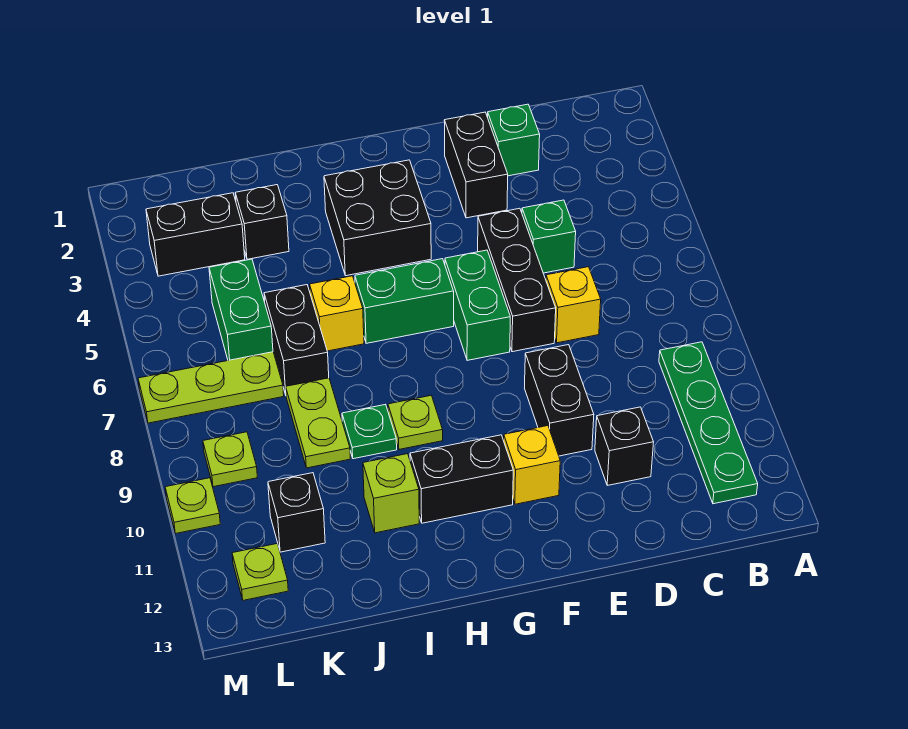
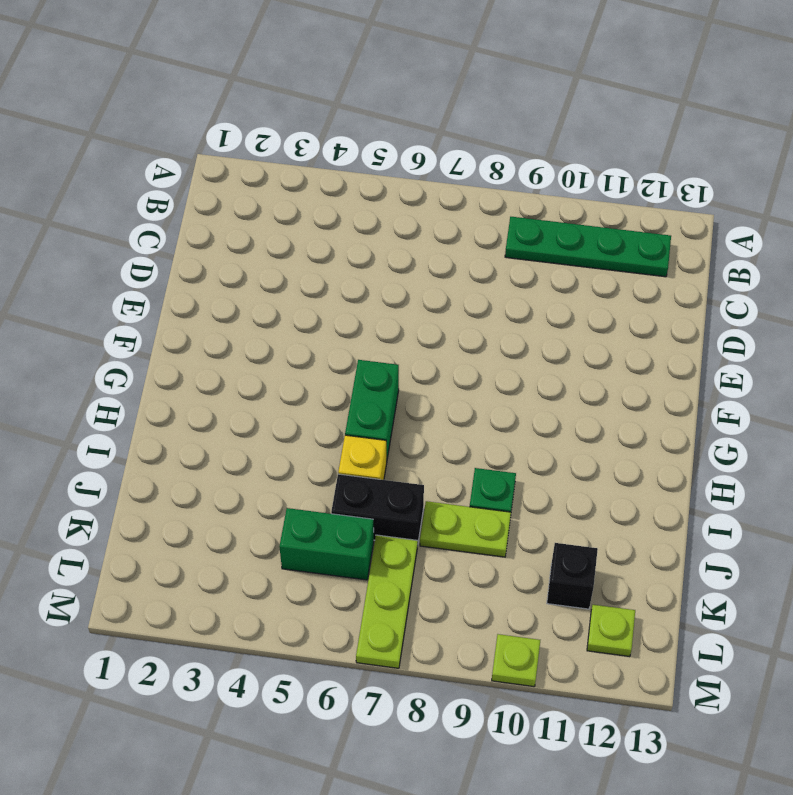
none -> green brick D2 level 1
none -> green brick D5 level 1
none -> yellow brick D7 level 1

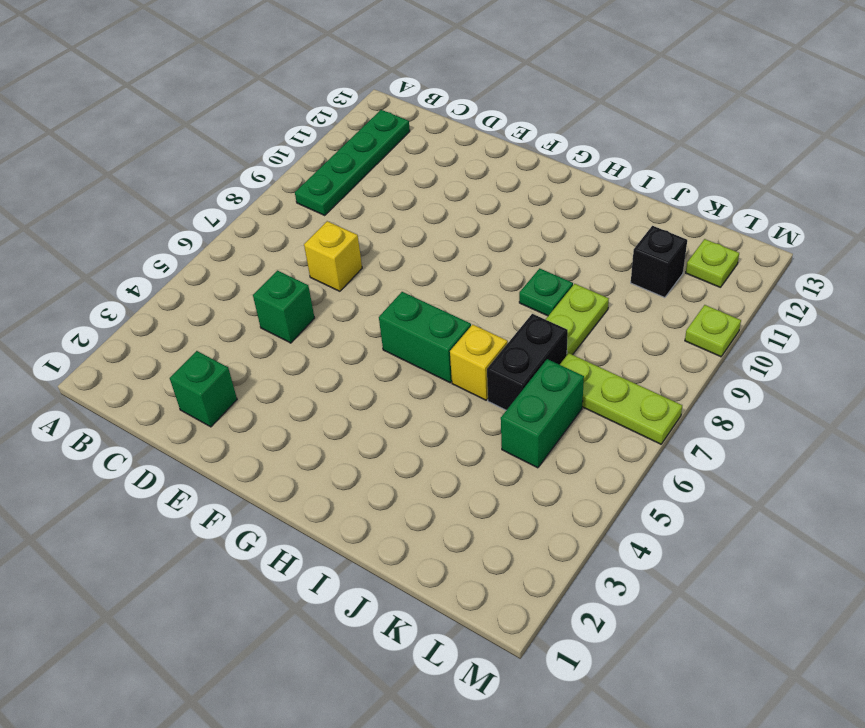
none -> black brick D11 level 1
none -> black brick E2:E3 level 1
none -> black brick E5:E7 level 1

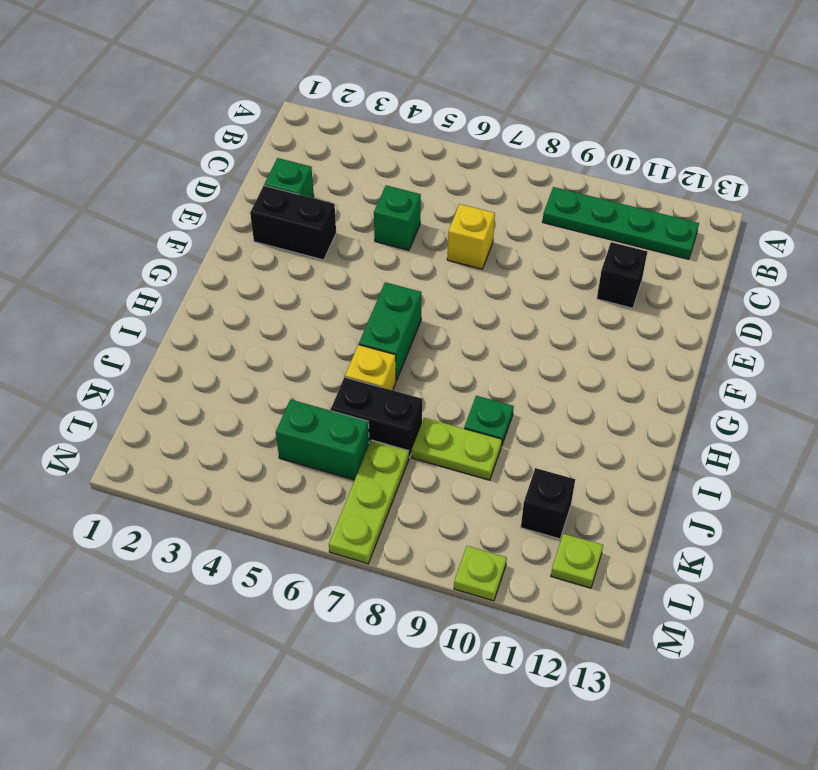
none -> black brick E5:E7 level 1
none -> black brick E9:E10 level 1
none -> green brick F6:F7 level 1

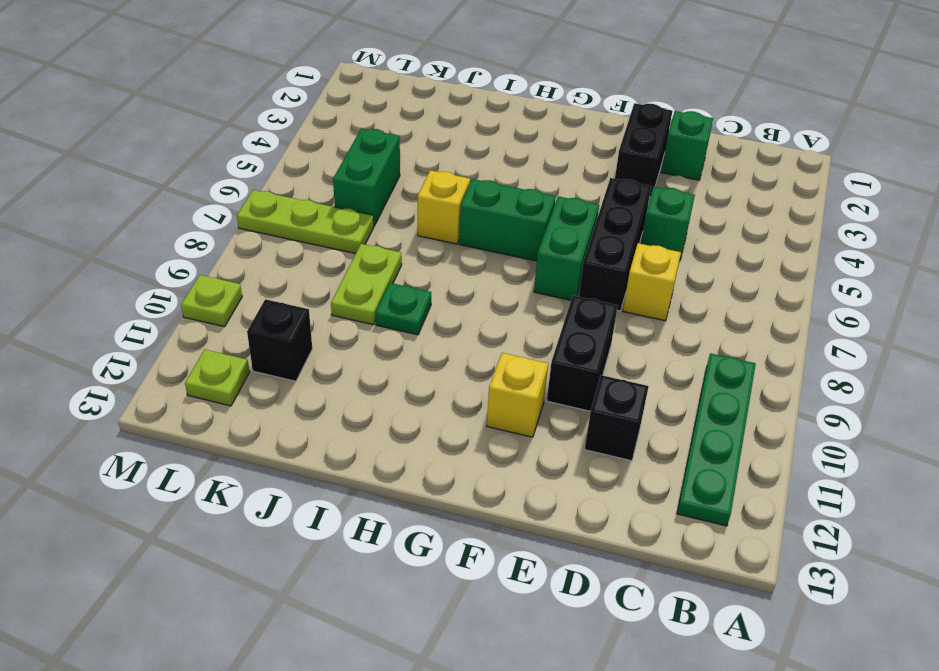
none -> black brick G3:H4 level 1
none -> black brick G11:H11 level 1
none -> lime plate H9 level 1

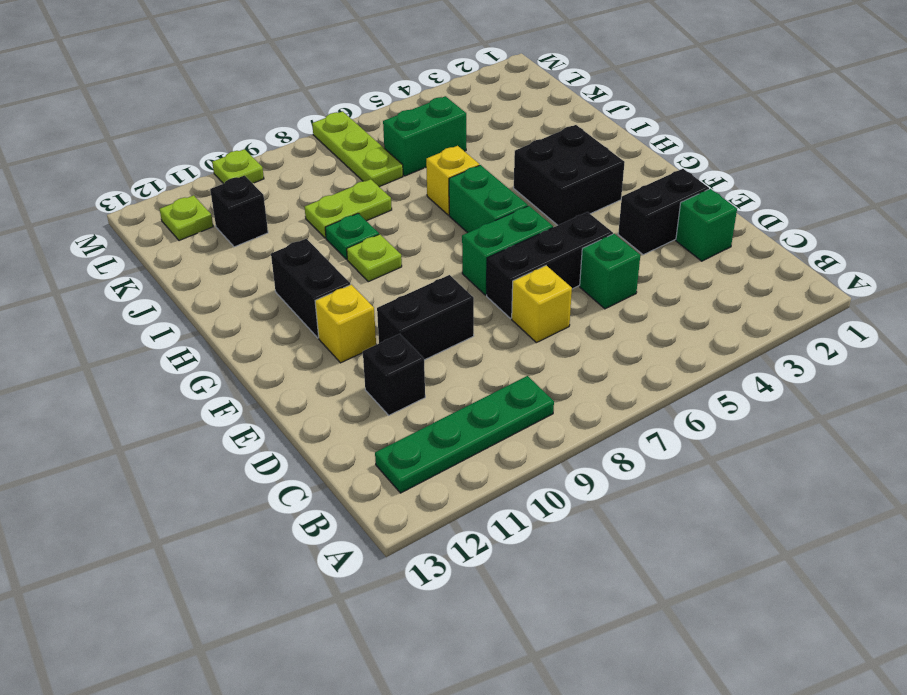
none -> lime brick I11 level 1
none -> black brick J3 level 1
none -> black brick J6:J7 level 1

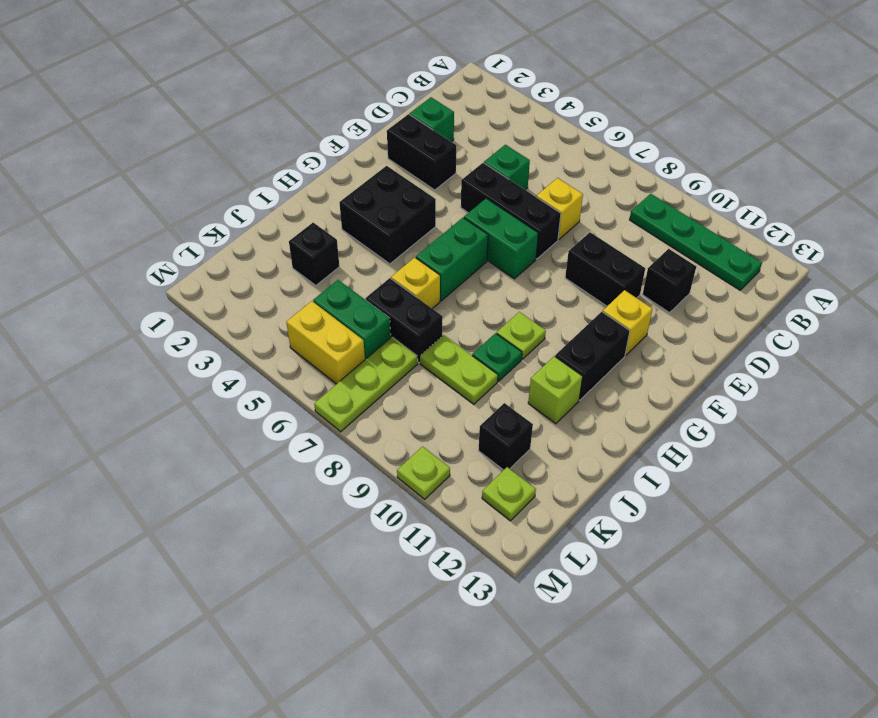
yellow brick L5:L6 level 1 -> none
none -> black brick K3:L3 level 1
none -> lime plate L9 level 1

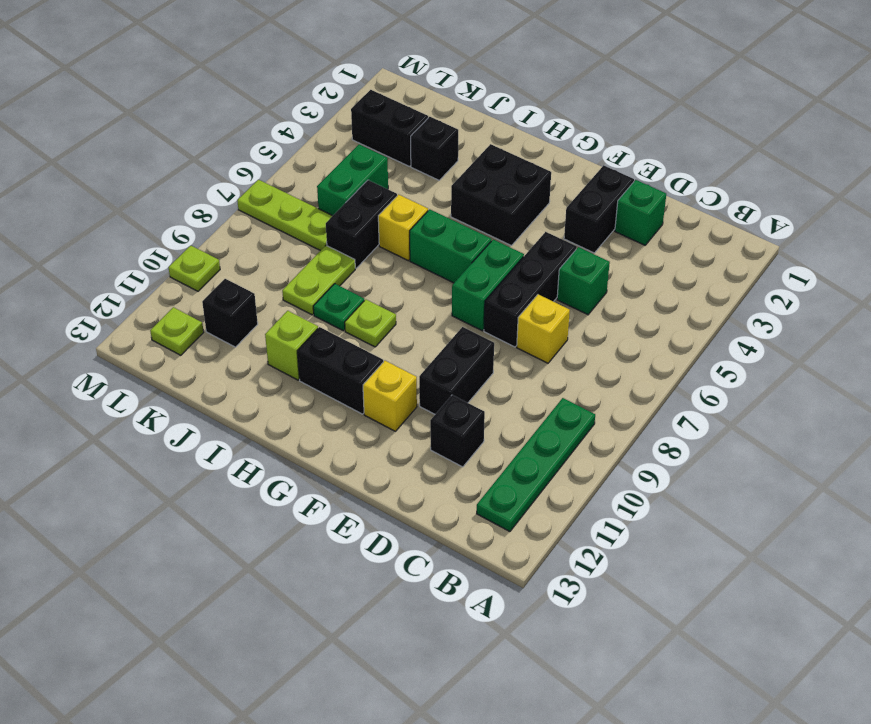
none -> lime plate L9 level 1

